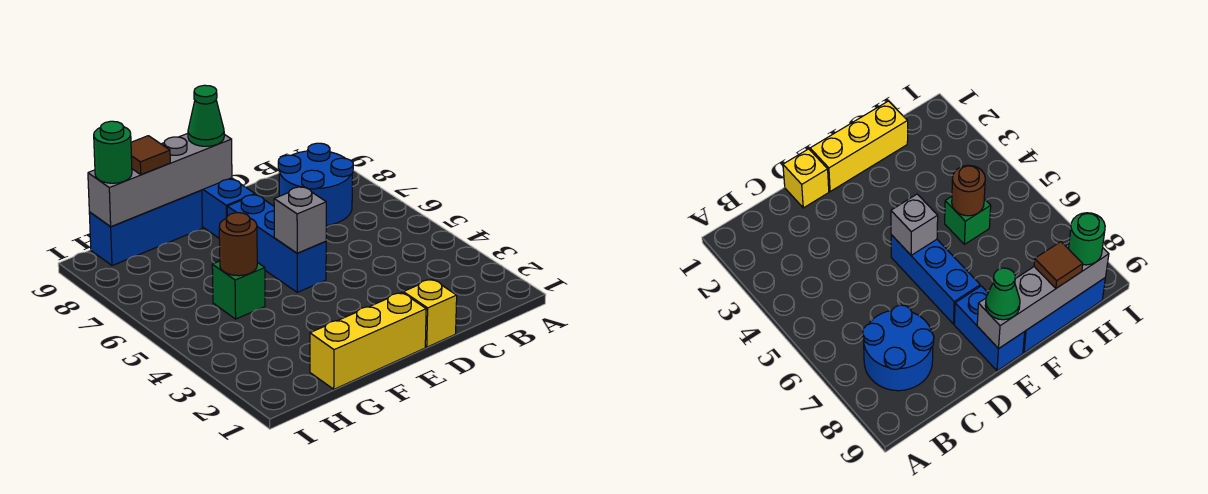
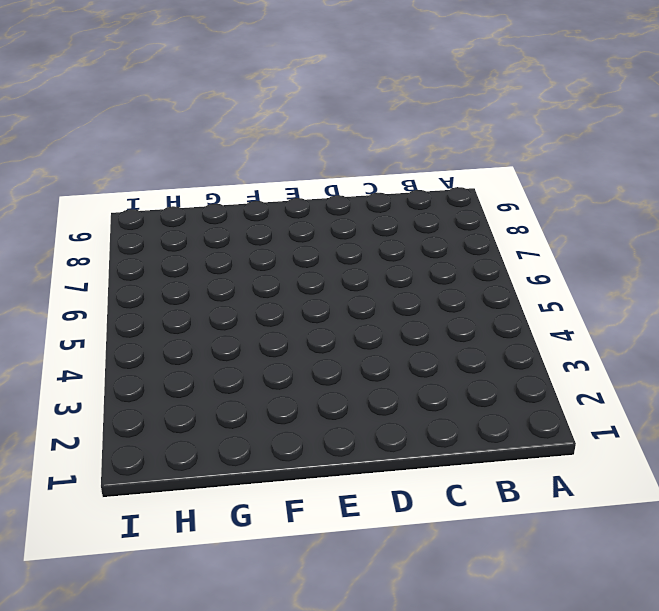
none -> blue round brick B7:C8 level 1
none -> yellow brick D1 level 1
none -> yellow brick E1:G1 level 1

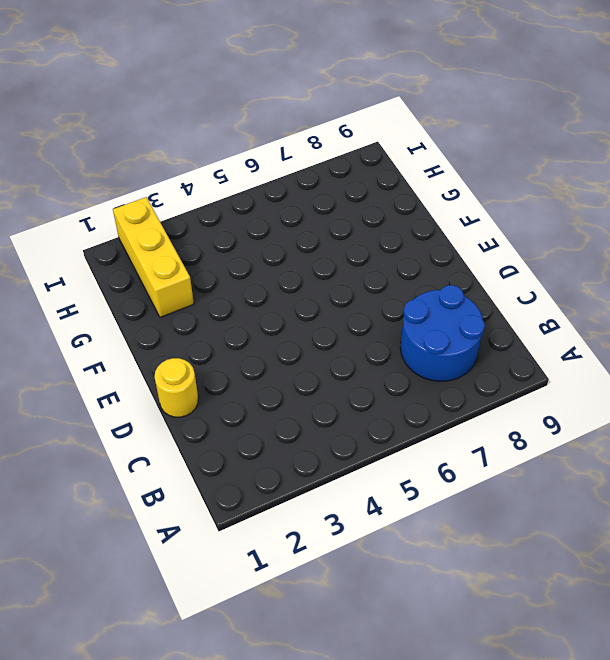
yellow round brick D1 level 1 -> yellow brick D1 level 1
yellow brick G2:I2 level 1 -> yellow brick E1:G1 level 1
none -> blue brick E5:E7 level 1
none -> blue brick E8:E9 level 1
none -> blue brick F9:H9 level 1

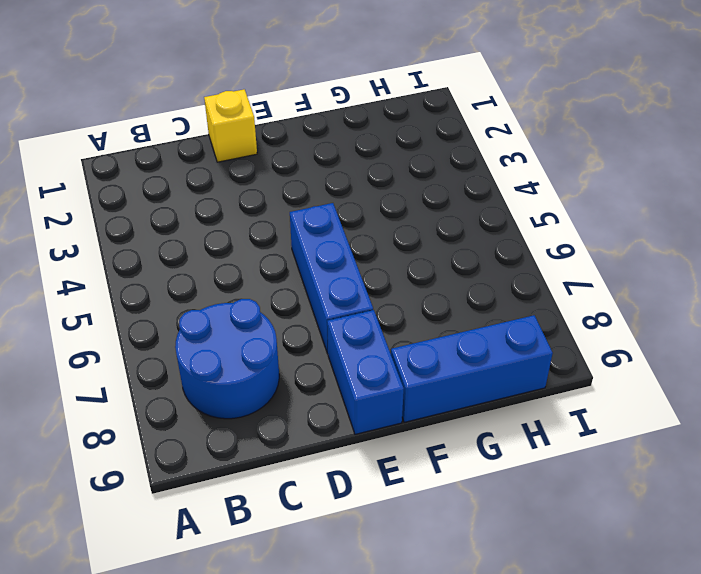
none -> yellow brick E1:G1 level 1
none -> green brick G5 level 1
none -> grey brick E5 level 2

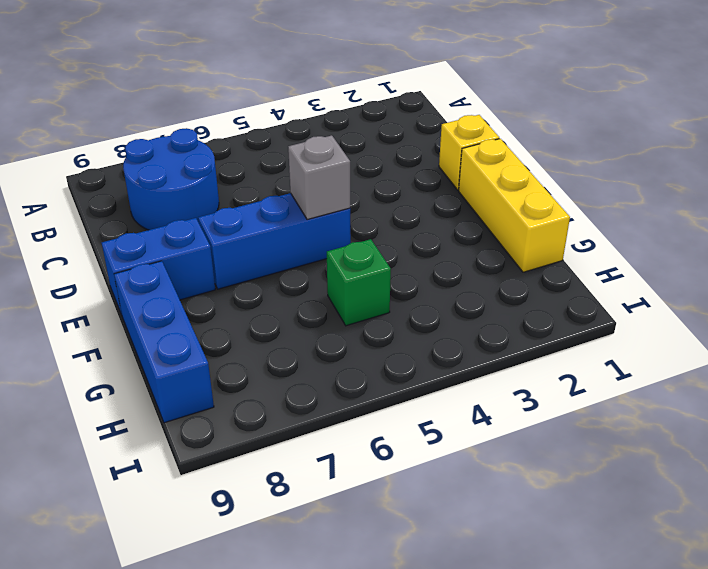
none -> grey brick E9:H9 level 2
none -> brown round brick G5 level 2
none -> green cone E9 level 3

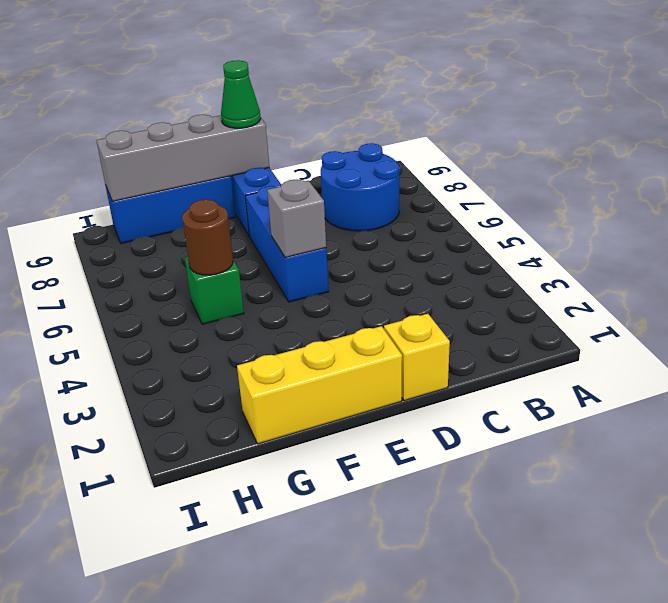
none -> brown tile G9 level 3
none -> green round brick H9 level 3

